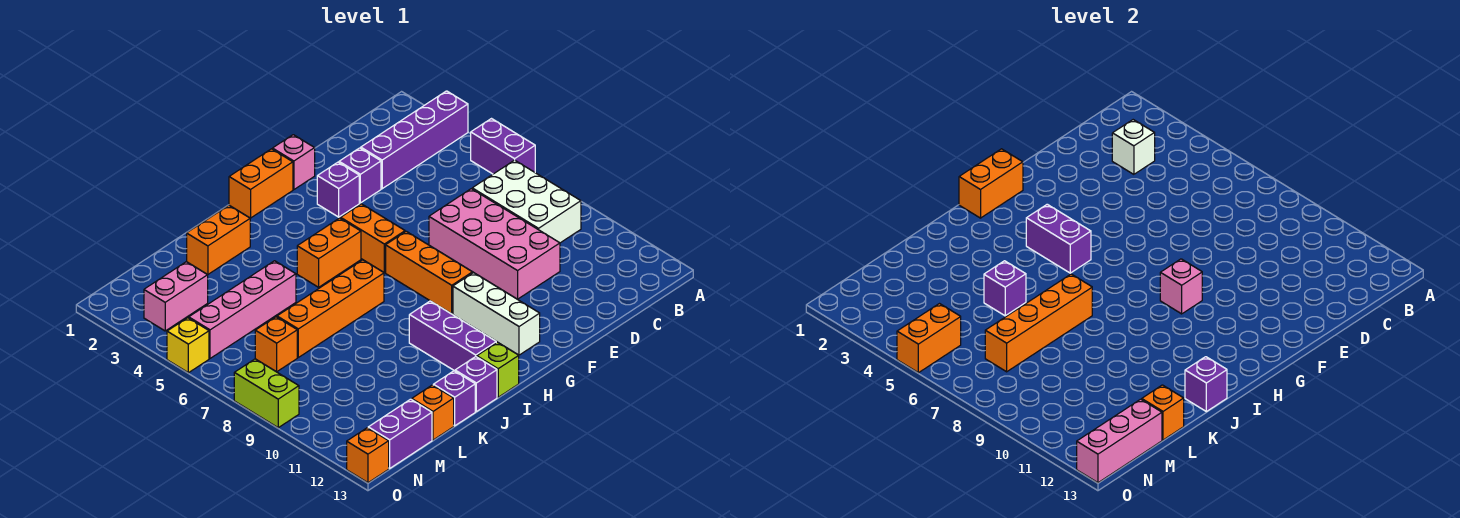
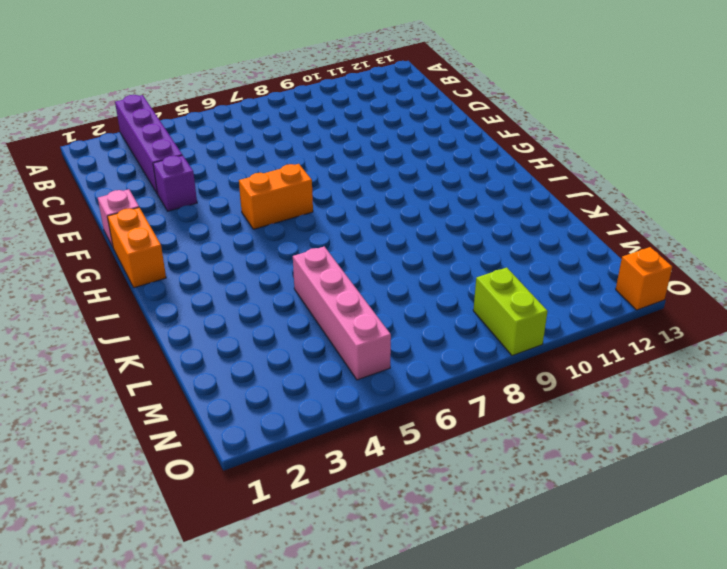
lime brick N9:O9 level 1 -> lime brick O8:O9 level 1
none -> purple brick A5:A6 level 1
none -> white brick B7:C9 level 1
none -> pink brick D7:E10 level 1
none -> purple brick F3 level 1

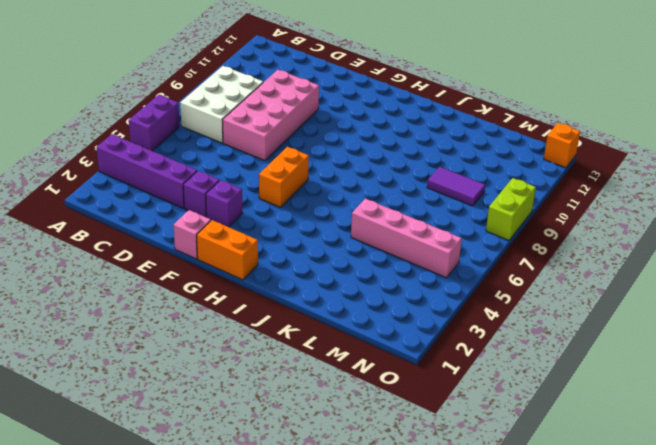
purple tile L9:M9 level 1 -> none
none -> orange brick G7:G9 level 1
none -> white brick G10:G12 level 1
none -> orange brick H5:I5 level 1
none -> orange brick I7:L7 level 1

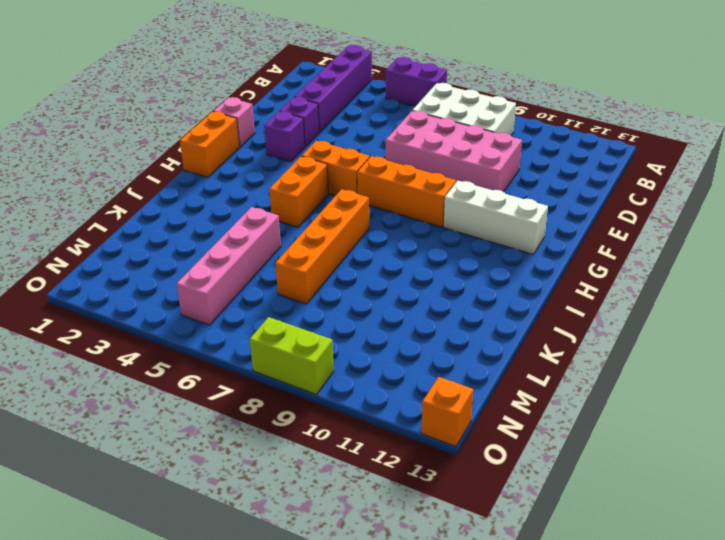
none -> purple brick I10:I12 level 1
none -> lime brick I13 level 1
none -> orange brick J2:K2 level 1
none -> purple brick J13 level 1

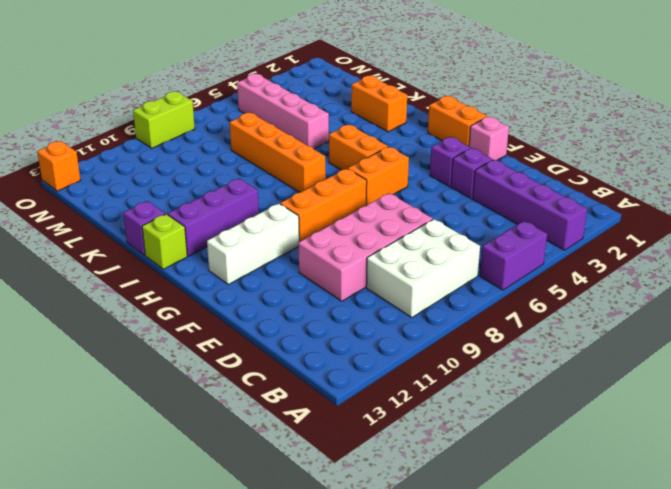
none -> purple brick K13 level 1
none -> orange brick L13 level 1
none -> pink brick M3:N3 level 1
none -> orange brick M7 level 1

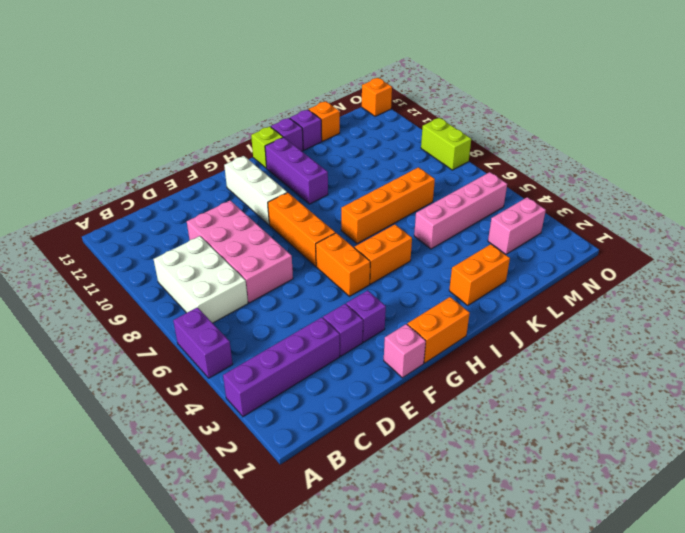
none -> orange brick M7 level 1
none -> purple brick M13:N13 level 1
none -> yellow brick O5 level 1
none -> white brick C3 level 2

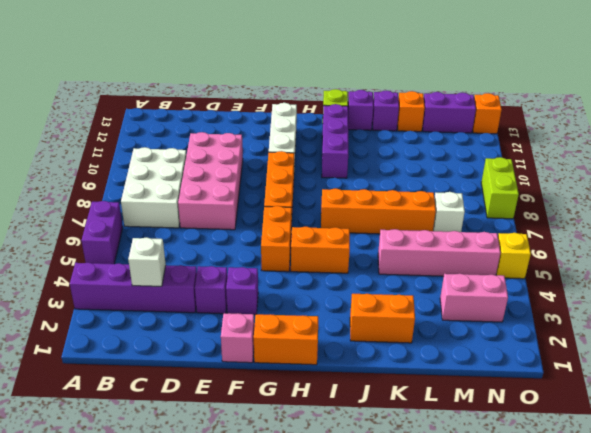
white brick M7 level 1 -> orange brick M7 level 1
none -> orange brick G1:H1 level 2
none -> pink brick G9 level 2
none -> purple brick H4:H5 level 2
none -> orange brick J7:M7 level 2

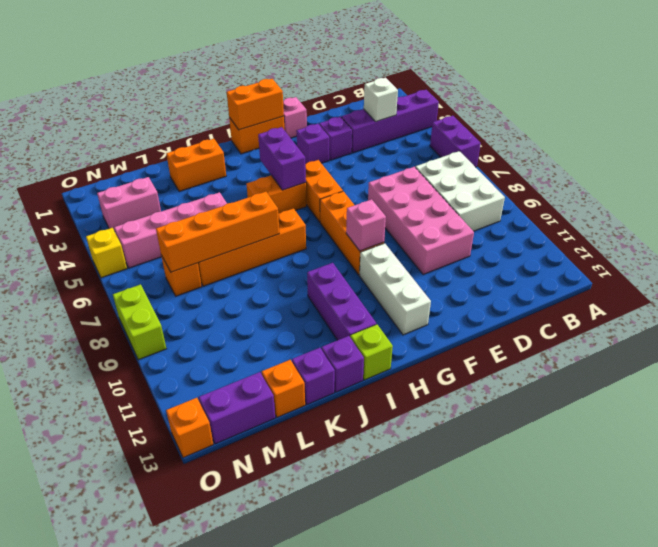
none -> purple brick J13 level 2
none -> purple brick K5 level 2
none -> orange brick L13 level 2
none -> pink brick M13:O13 level 2

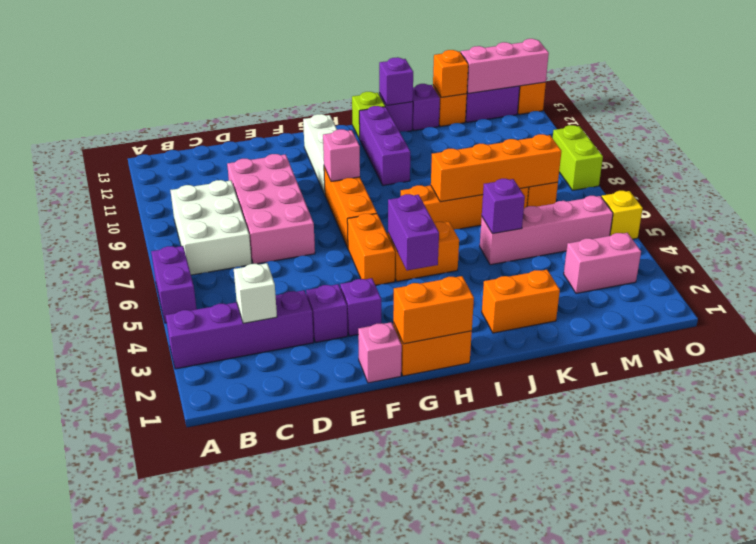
none -> orange brick N5:O5 level 2

